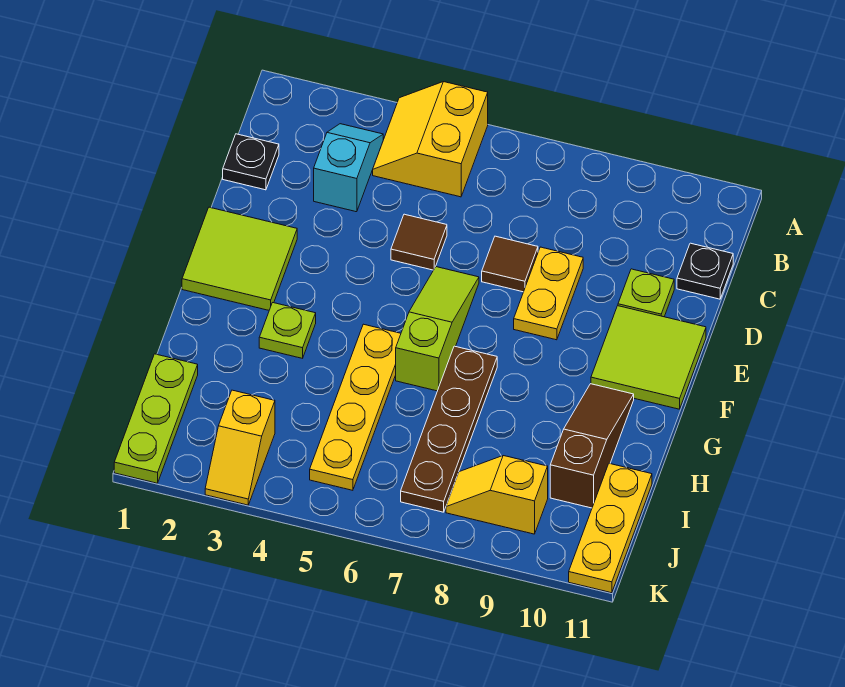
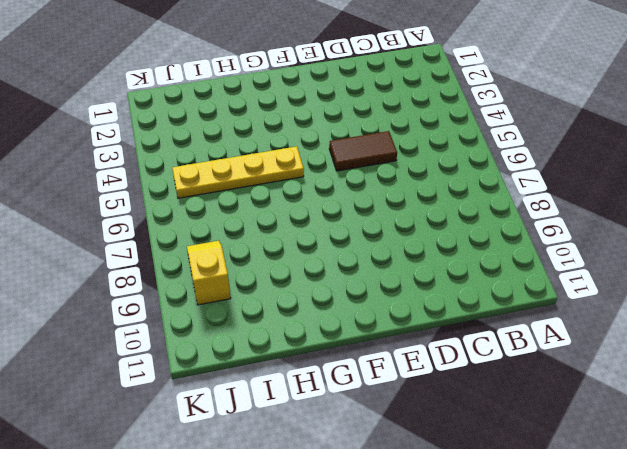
brown tile D5:E5 level 1 -> brown tile D5 level 1
none -> yellow slope A4:B5 level 1 top 5
none -> cyan slope B3:C3 level 1 top C
none -> black plate C1 level 1

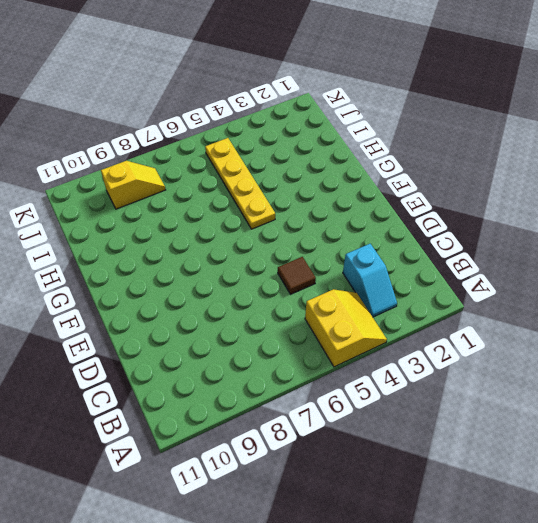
none -> black plate C1 level 1
none -> black plate C11 level 1
none -> brown tile D7 level 1

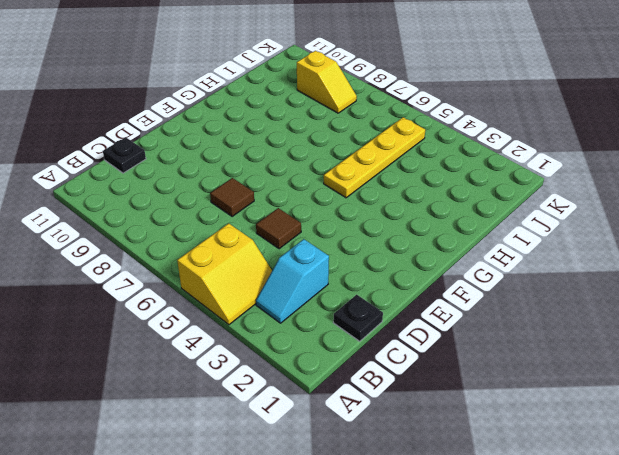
none -> yellow plate D8:E8 level 1
none -> lime plate D10 level 1
none -> lime tile E1:F2 level 1

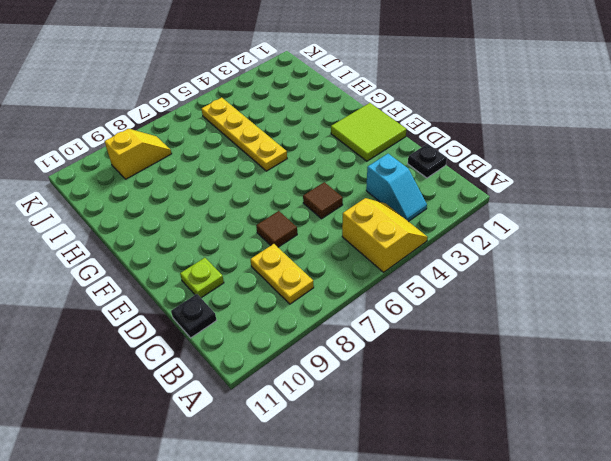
yellow plate B8:C8 level 1 -> yellow plate D8:E8 level 1
none -> lime slope E6:G6 level 1 top G
none -> lime tile E10:F11 level 1
none -> lime plate G3 level 1

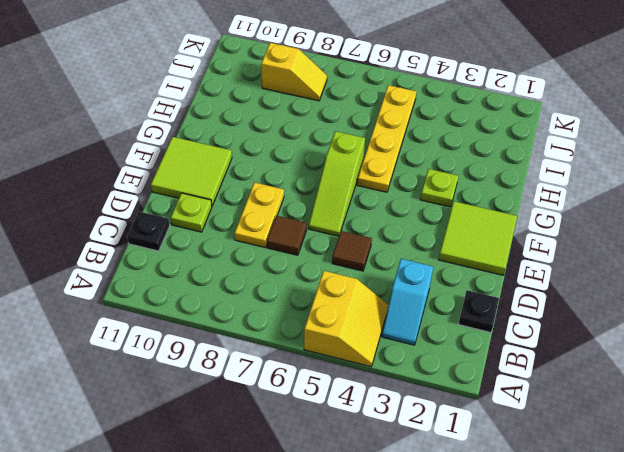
none -> brown plate G7:J7 level 1
none -> brown slope G10:I10 level 1 top I
none -> lime plate I1:K1 level 1

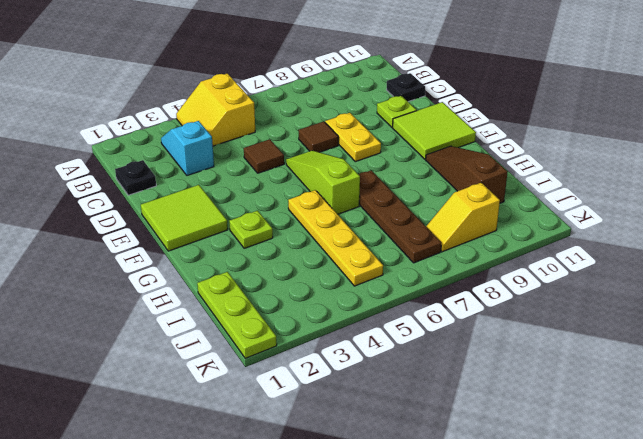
none -> yellow plate I11:K11 level 1
none -> yellow slope J3:K3 level 1 top J

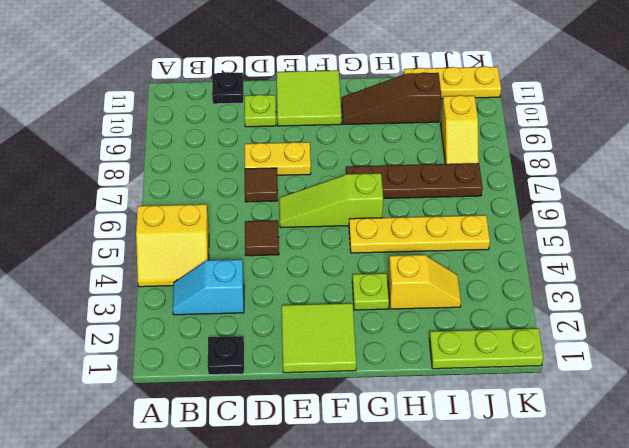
yellow slope H3:I3 level 1 top H -> yellow slope J3:K3 level 1 top J

